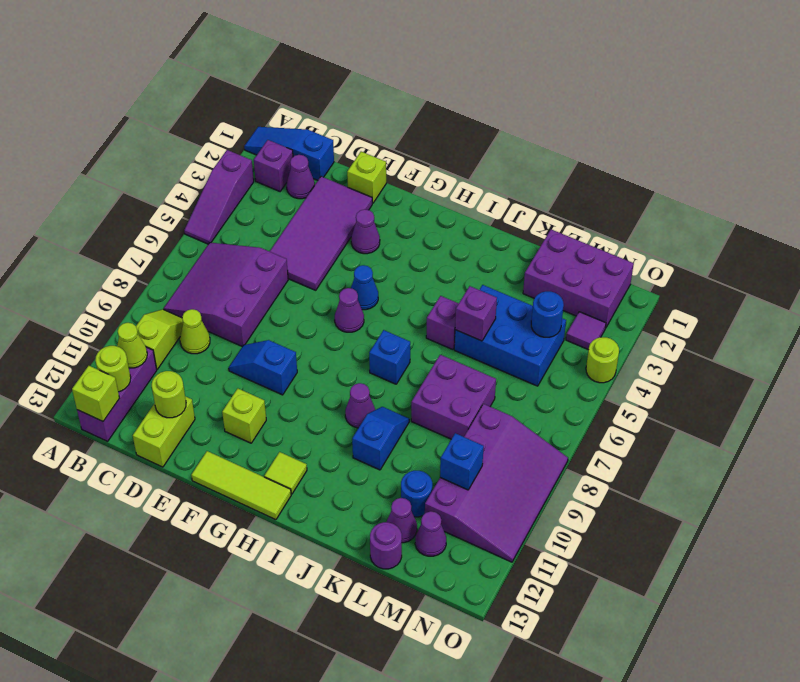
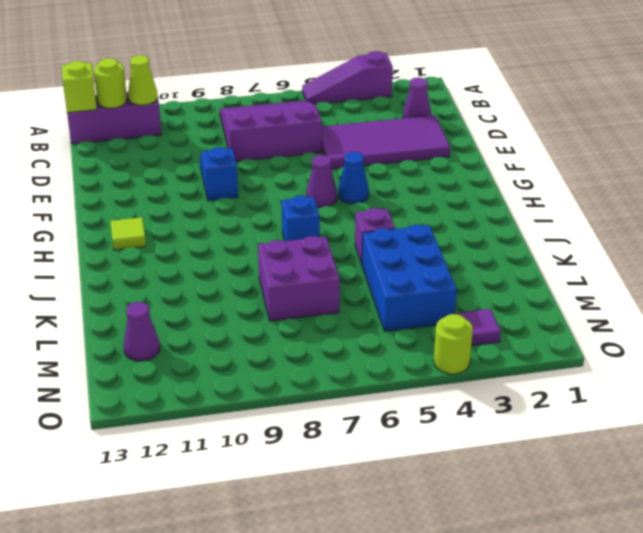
none -> blue slope A1:C1 level 1 top C
none -> purple brick B2 level 1
none -> lime slope B9:B10 level 1 top 10
none -> lime cone C9 level 1

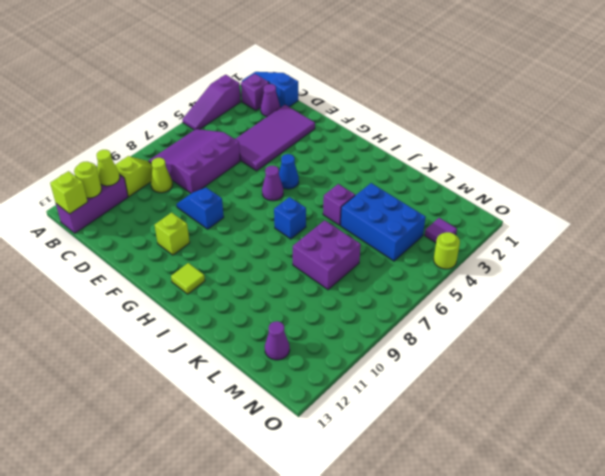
none -> lime brick D12:D13 level 1
none -> lime brick E1 level 1
none -> purple cone F3 level 1
none -> lime tile F13:H13 level 1

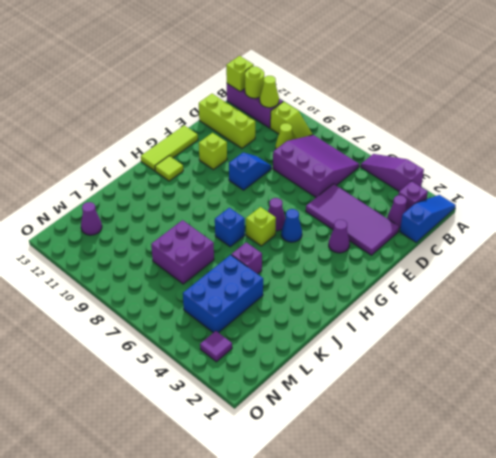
lime brick D11:D13 level 1 -> lime brick D12:D13 level 1
lime brick H6 level 1 -> lime brick E1 level 1
none -> purple cone I9 level 1
none -> blue slope J9:J10 level 1 top 10
none -> purple brick L1:N2 level 1
none -> blue round brick L11 level 1

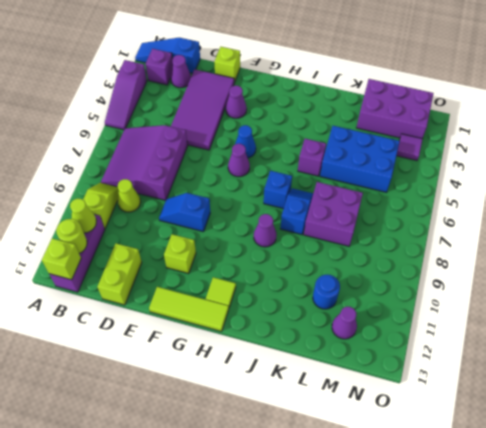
blue slope J7:J8 level 1 top 8 -> blue slope J9:J10 level 1 top 10
none -> purple cone L12 level 1
none -> purple round brick L13 level 1
none -> purple slope M8:O11 level 1 top M
none -> lime round brick O4 level 1

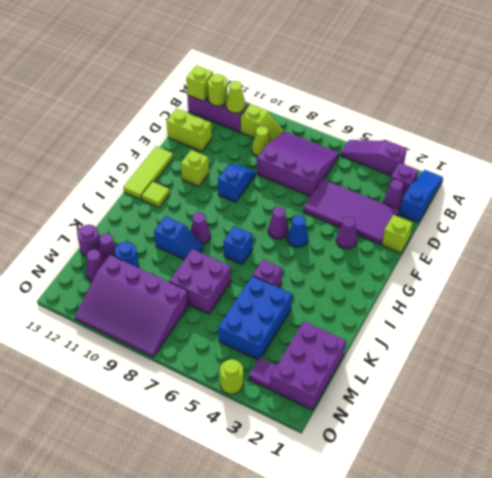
none -> lime round brick D12 level 2
none -> purple brick K5 level 2
none -> blue round brick M4 level 2
none -> blue brick M10 level 2

